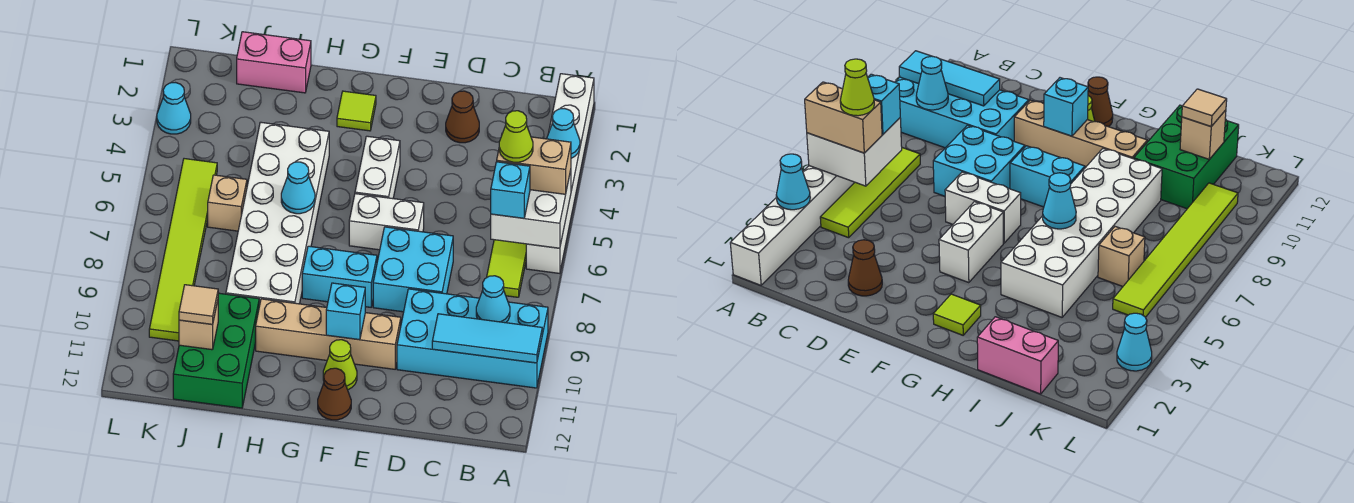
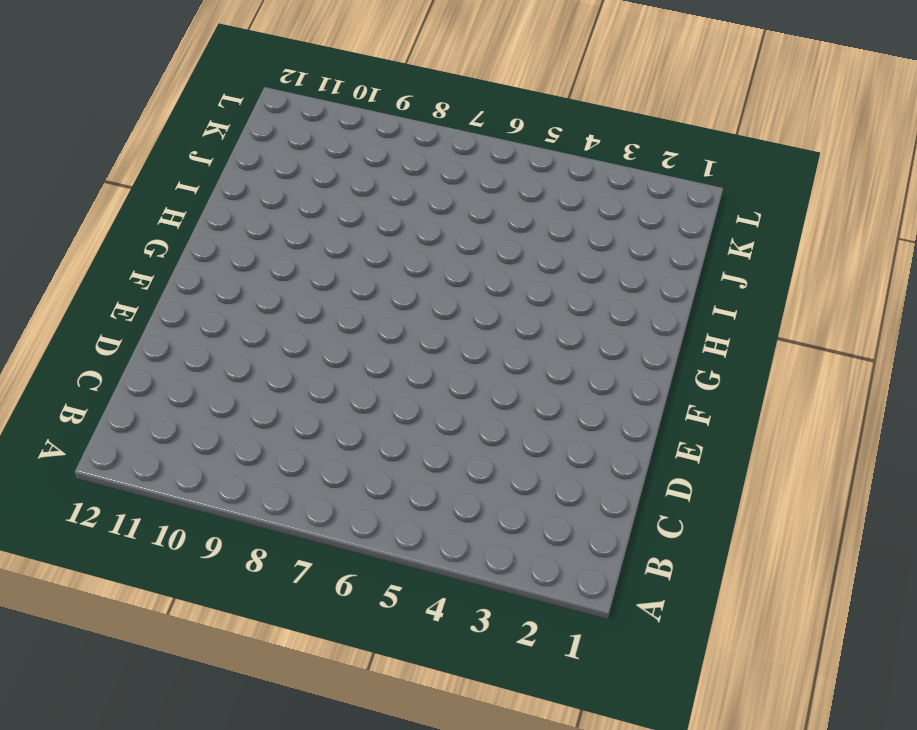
none -> white brick A1:A6 level 1
none -> cyan brick A9:D10 level 1
none -> lime tile B4:B7 level 1

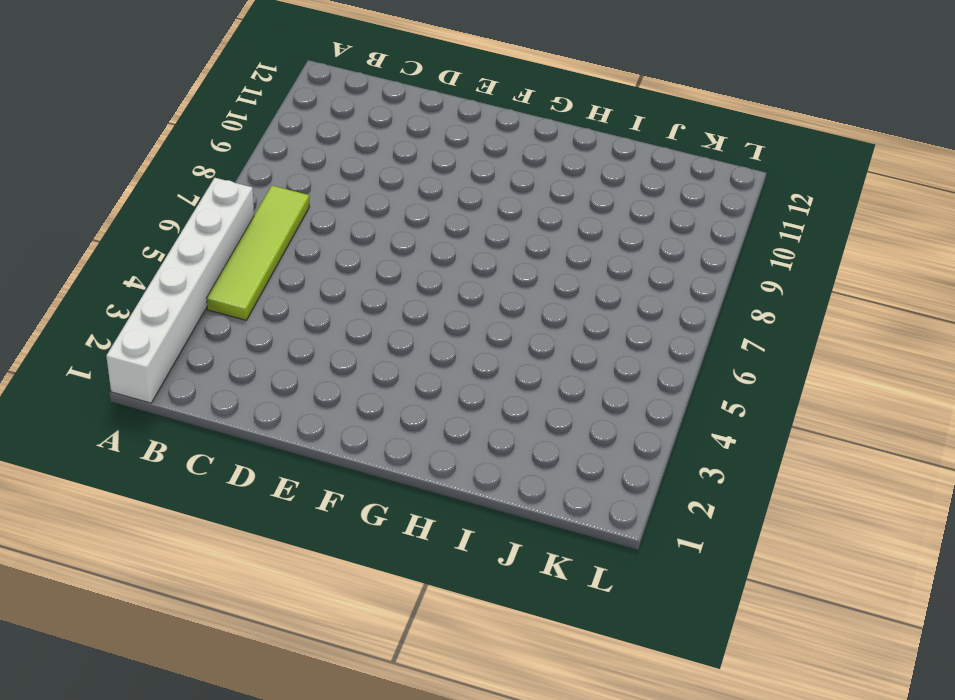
none -> cyan brick A9:D10 level 1
none -> brown cone D2 level 1
none -> cyan brick D7:E8 level 1

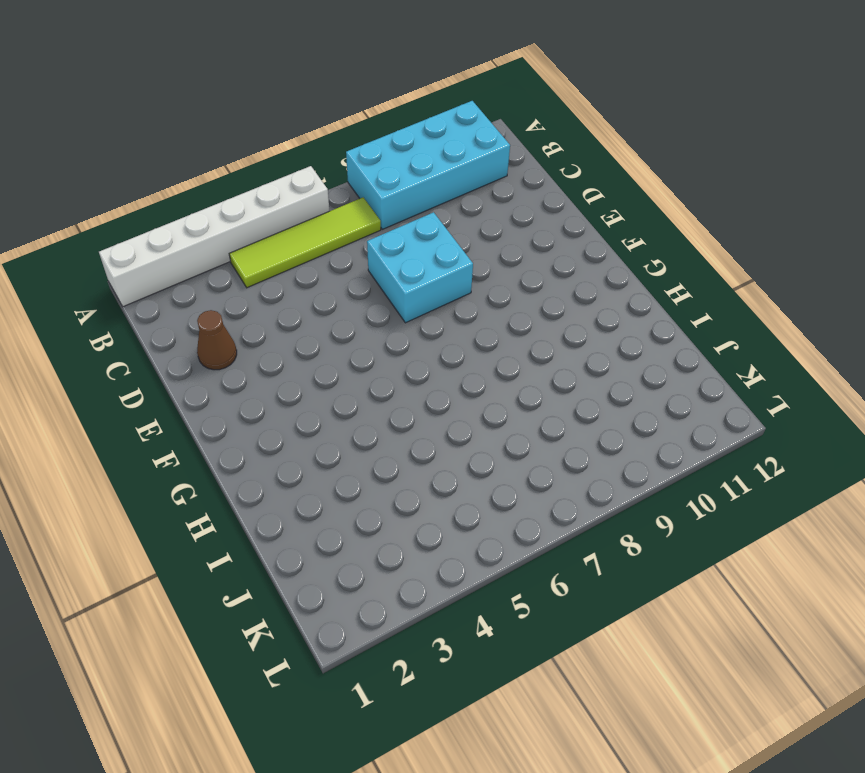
cyan brick A8:B11 level 1 -> cyan brick A9:D10 level 1
none -> white brick E6:F6 level 1
none -> tan brick E10:H10 level 1
none -> white brick F4:F5 level 1

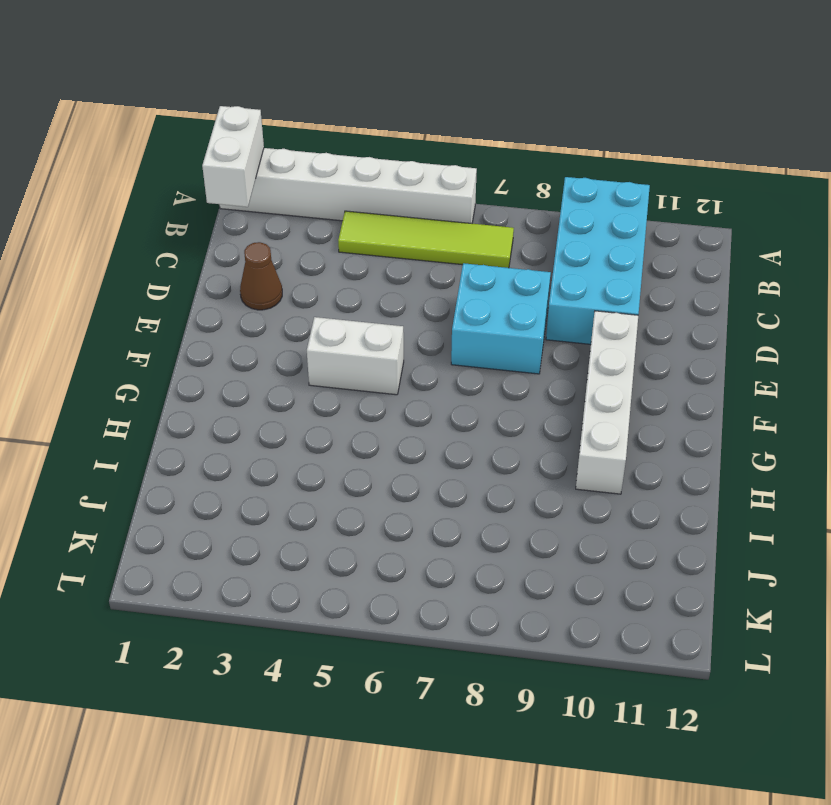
white brick A1:B1 level 2 -> white brick E6:F6 level 1
white brick E10:H10 level 1 -> tan brick E10:H10 level 1
none -> cyan brick F8:G8 level 1
none -> lime cone F11 level 1
none -> brown cone F12 level 1

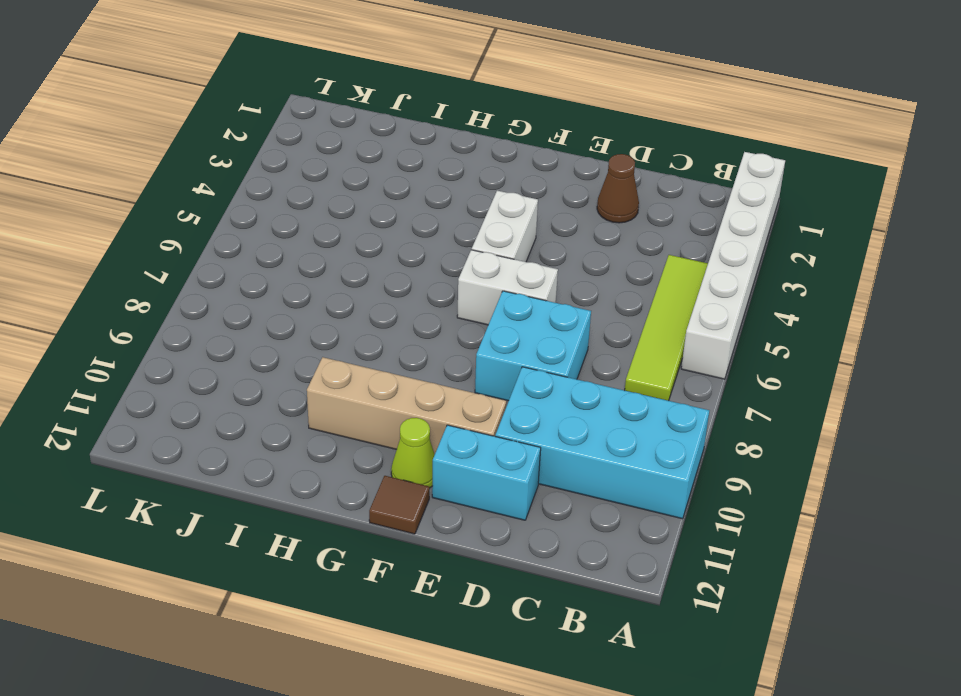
cyan brick D11:E11 level 1 -> cyan brick F8:G8 level 1
brown tile F12 level 1 -> brown cone F12 level 1
none -> lime tile G2 level 1
none -> white brick H4:I9 level 1
none -> pink brick I1:J1 level 1

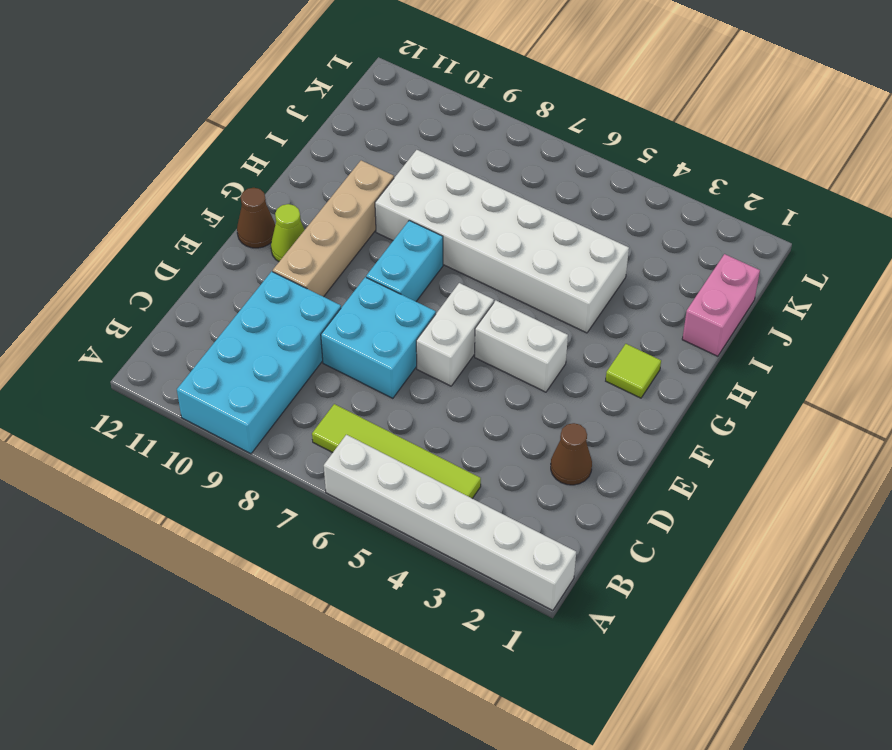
none -> green brick I10:J12 level 1
none -> tan brick J6 level 1
none -> lime tile K5:K10 level 1

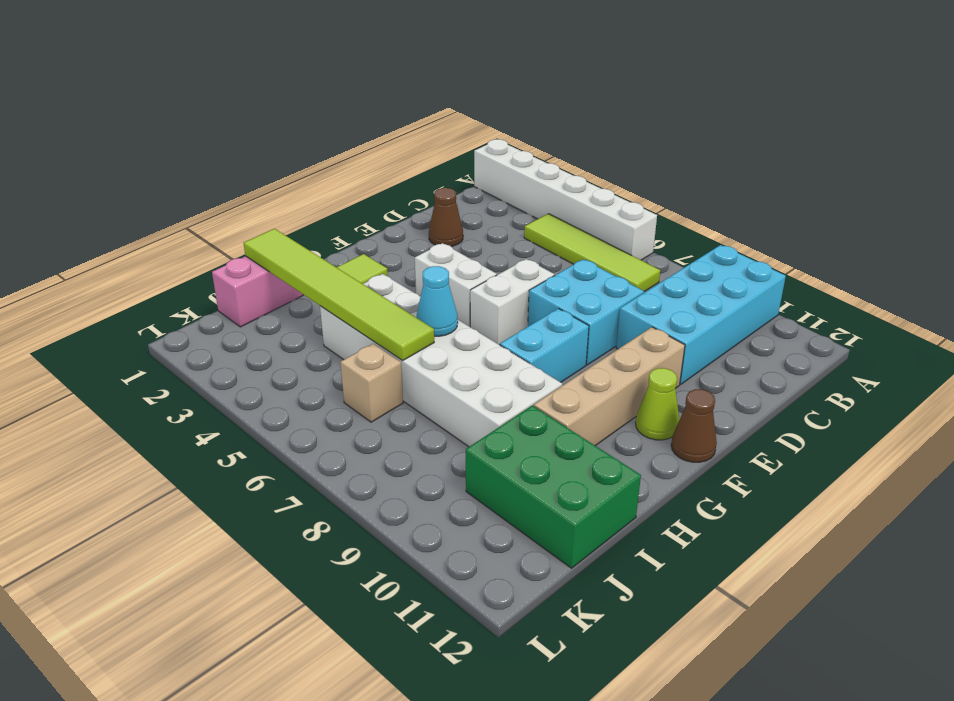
lime tile I1:I6 level 2 -> lime tile K5:K10 level 1
none -> cyan cone L3 level 1
none -> cyan cone A3 level 2
none -> white brick A5:B6 level 2

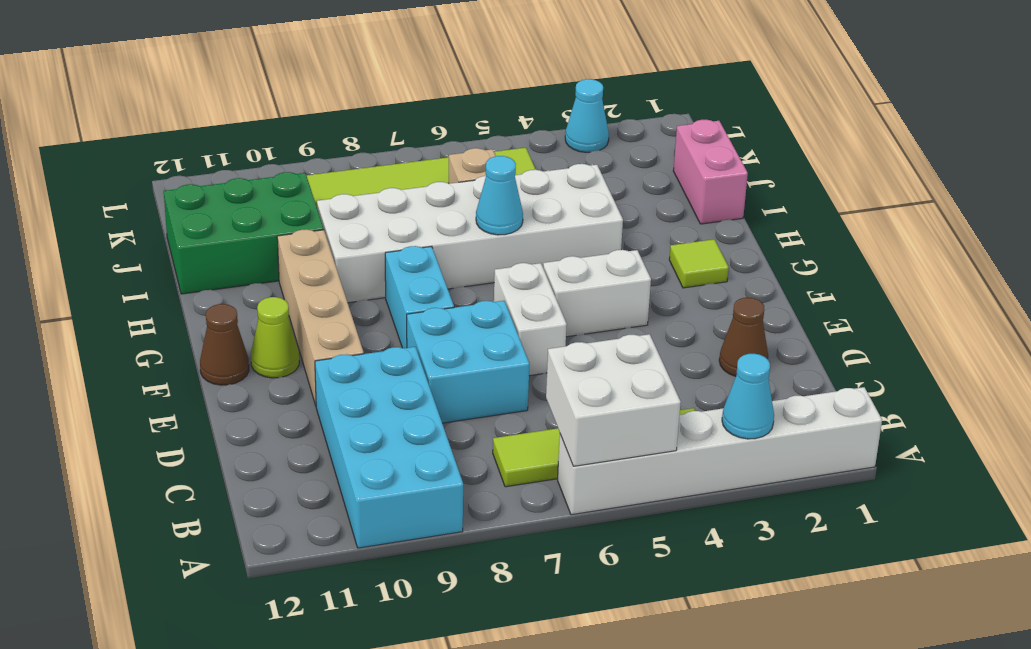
none -> cyan tile A10:C10 level 2
none -> cyan cone B9 level 2
none -> cyan brick F10 level 2

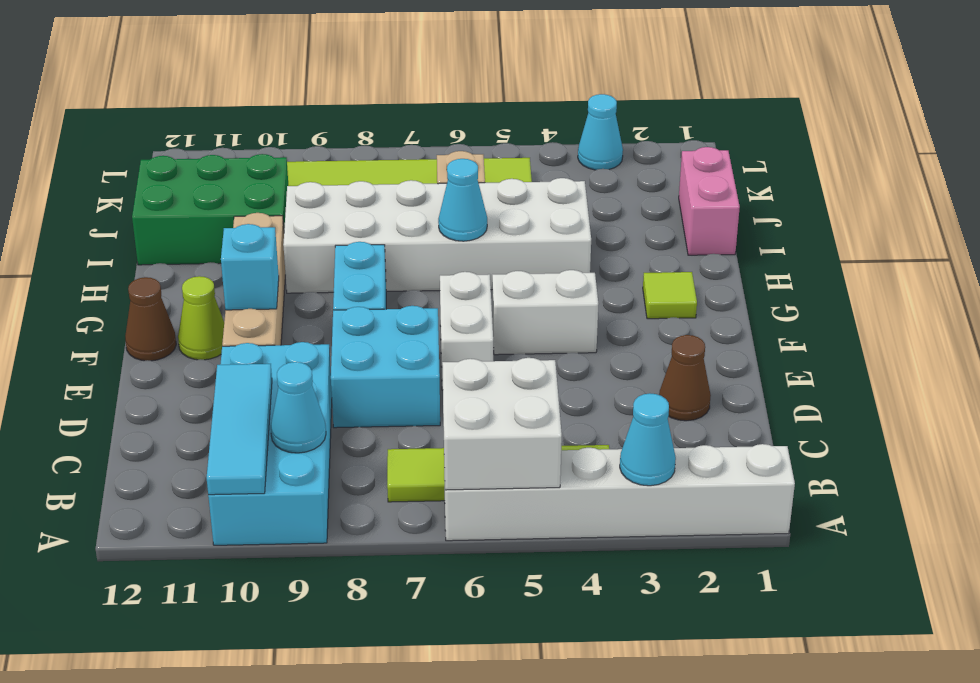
none -> tan brick J11 level 2
none -> tan brick A5:B5 level 3
none -> cyan brick B6 level 3

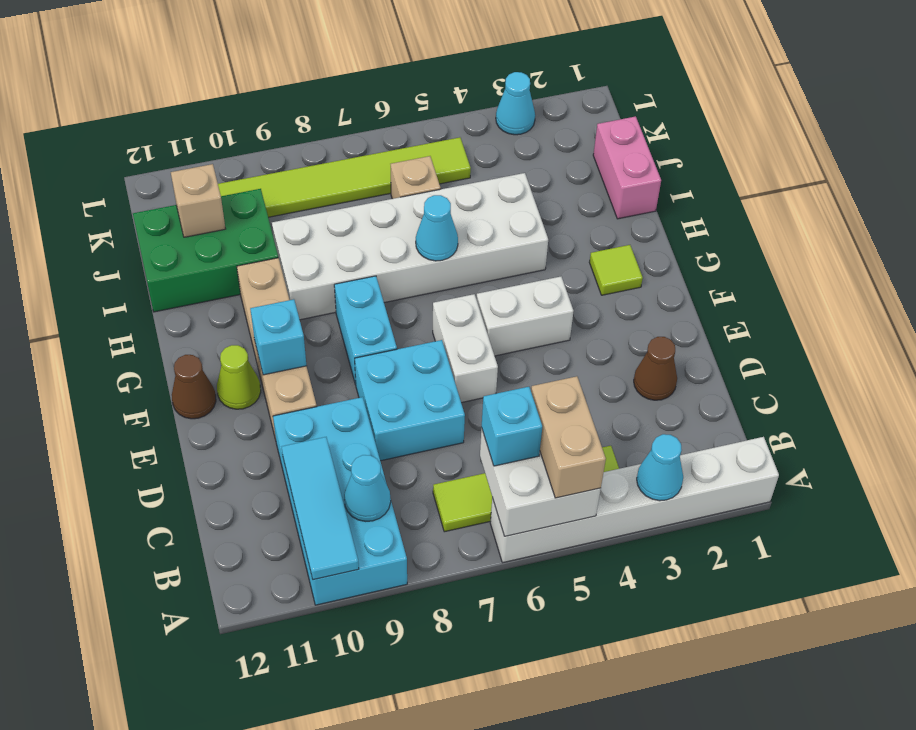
none -> tan tile J11 level 3
none -> lime cone B5 level 4

